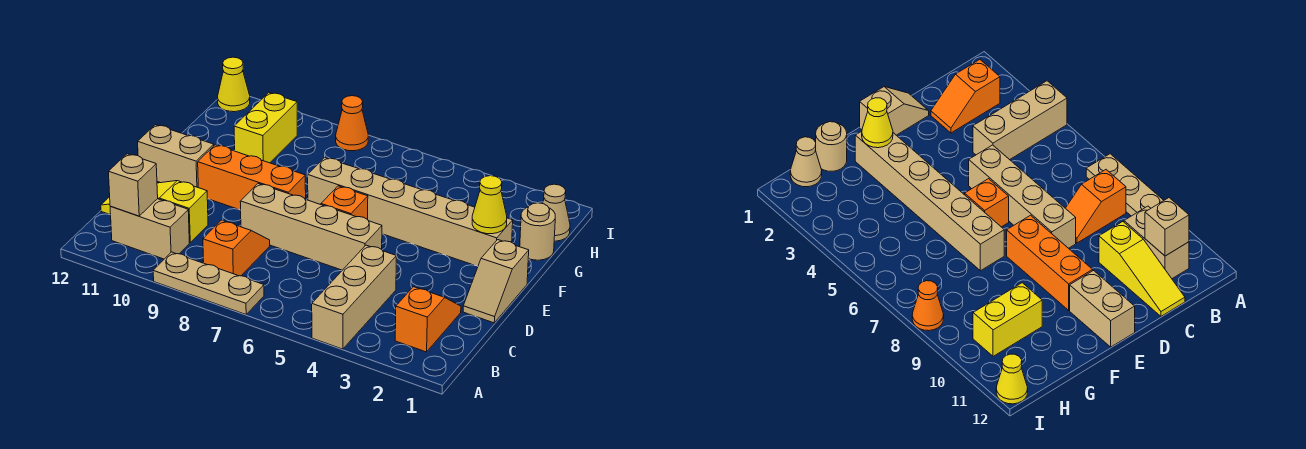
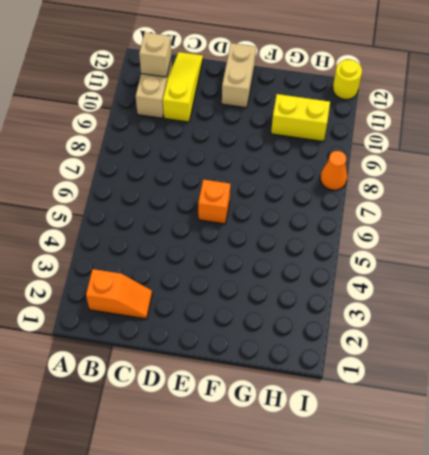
yellow round brick I12 level 1 -> yellow cone I12 level 1
none -> tan brick A4:C4 level 1
none -> tan plate A7:A9 level 1
none -> orange slope B8:C8 level 1 top B

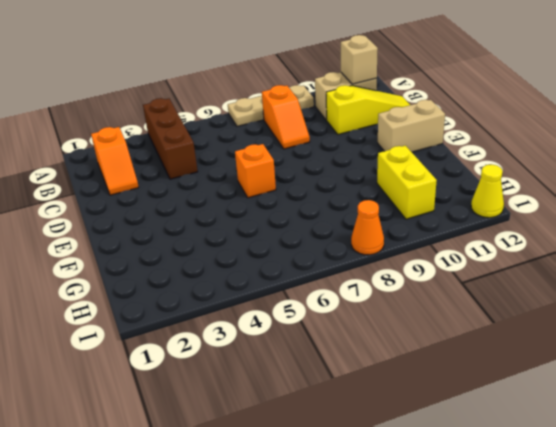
brown brick A4:C4 level 1 -> tan brick A4:C4 level 1
none -> tan slope D1:E1 level 1 top E
none -> tan brick D5:D8 level 1
none -> orange brick E8:E10 level 1

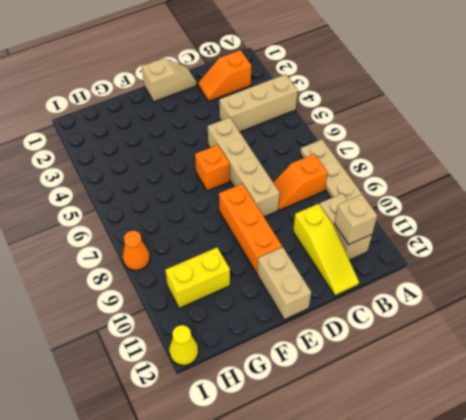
none -> tan brick F2:F7 level 1
none -> tan round brick G1 level 1
none -> tan cone H1 level 1

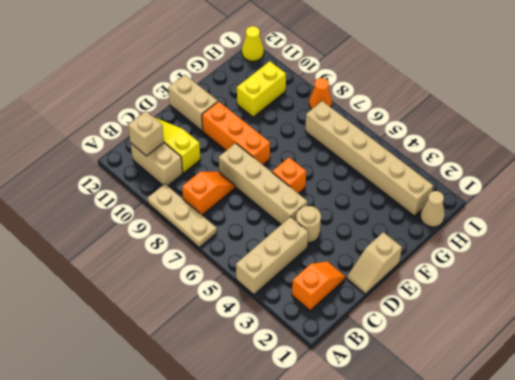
tan round brick D4 level 1 -> tan round brick G1 level 1
tan brick H2:H7 level 1 -> tan brick F2:F7 level 1
none -> yellow cone F2 level 2

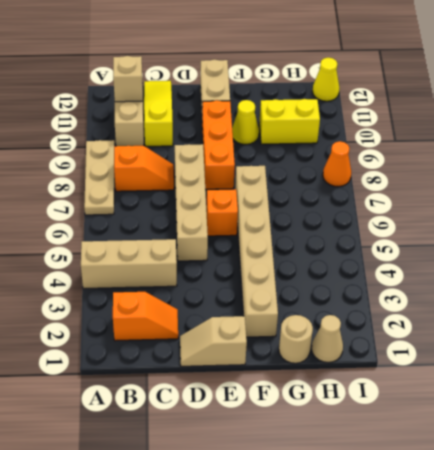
yellow cone F10 level 1 -> yellow cone F2 level 2

